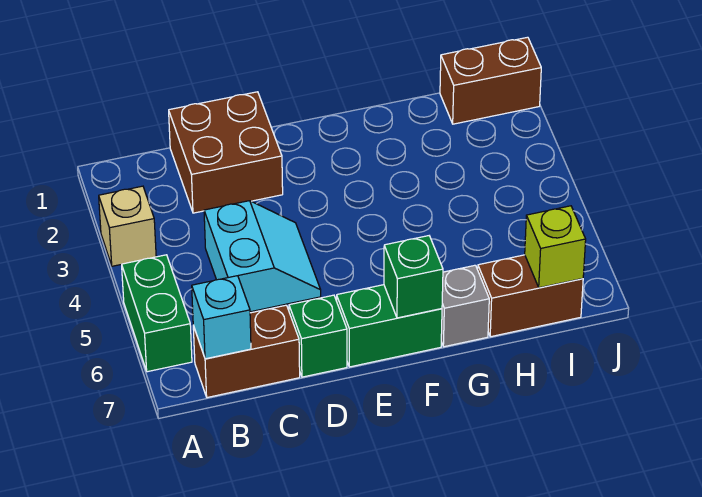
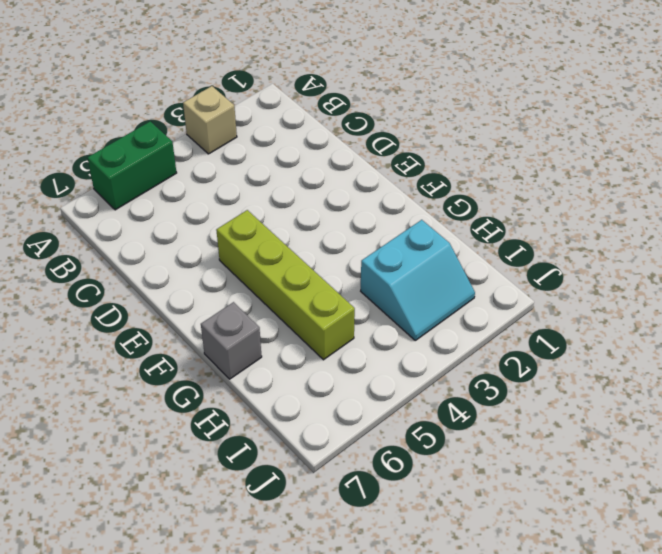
lime brick E5:H5 level 1 -> none
cyan slope H2:I3 level 1 top H -> cyan slope C4:D5 level 1 top C
none -> brown brick B7:C7 level 1
none -> brown brick C1:D2 level 1
none -> green brick D7 level 1

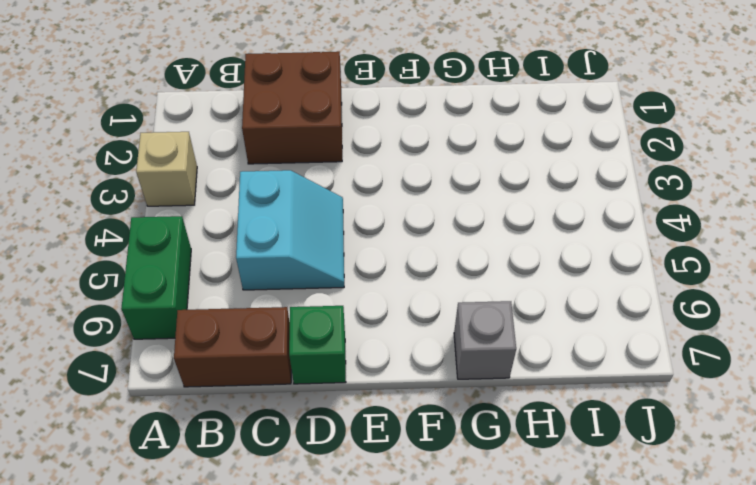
none -> green brick E7:F7 level 1
none -> brown brick H7:I7 level 1
none -> brown brick I1:J1 level 1

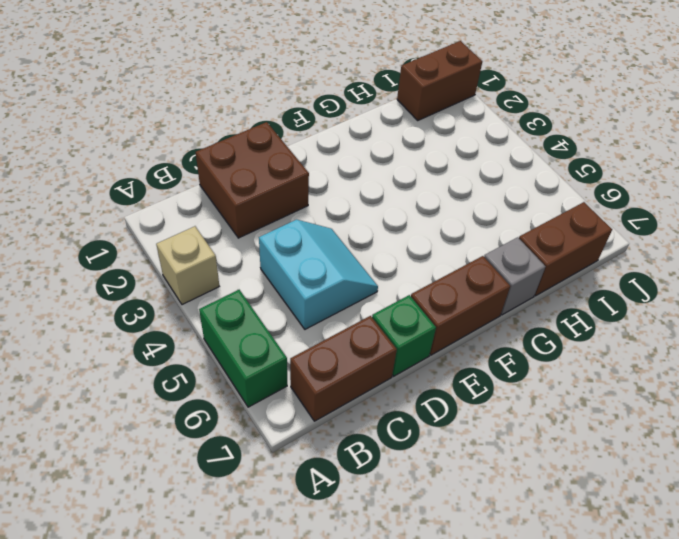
brown brick E7:F7 level 1 -> green brick E7:F7 level 1
none -> cyan brick B7 level 2
none -> green brick F7 level 2
none -> lime brick I7 level 2

